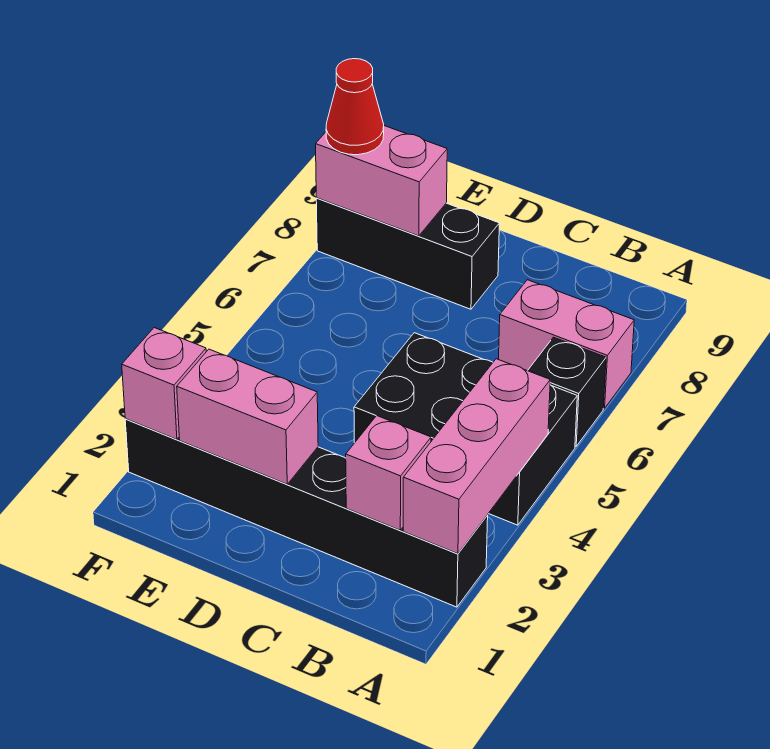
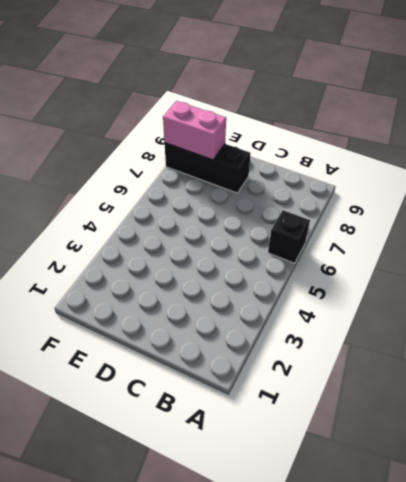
none -> black brick A2:F2 level 1
none -> black brick A4:C5 level 1

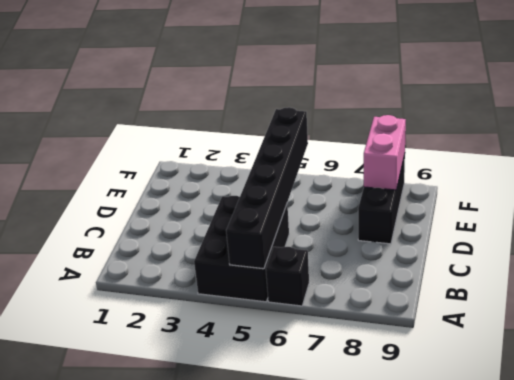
black brick A5:F5 level 2 -> black brick A2:F2 level 1
none -> pink brick A7:B7 level 1
none -> pink brick A2:A4 level 2

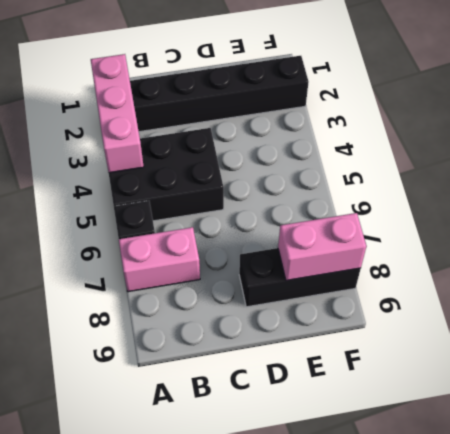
none -> pink brick B2 level 2
none -> pink brick D2:E2 level 2

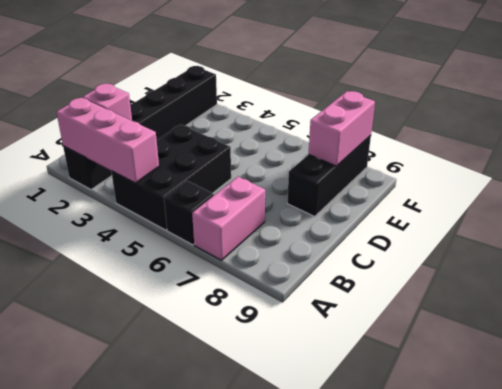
none -> pink brick D2:E2 level 2
none -> pink brick F2 level 2

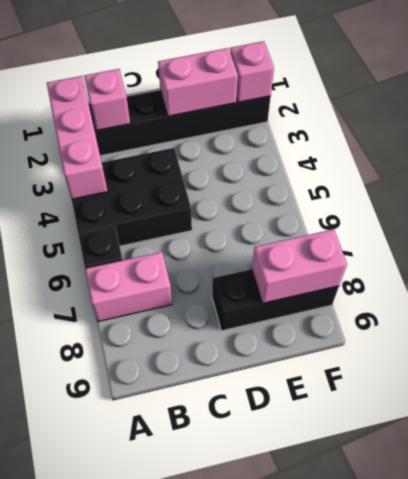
none -> red cone F8 level 3

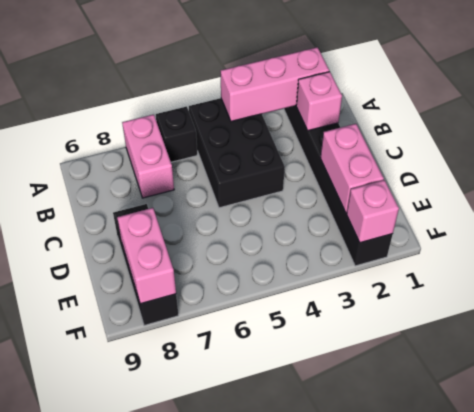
none -> red cone F8 level 3

